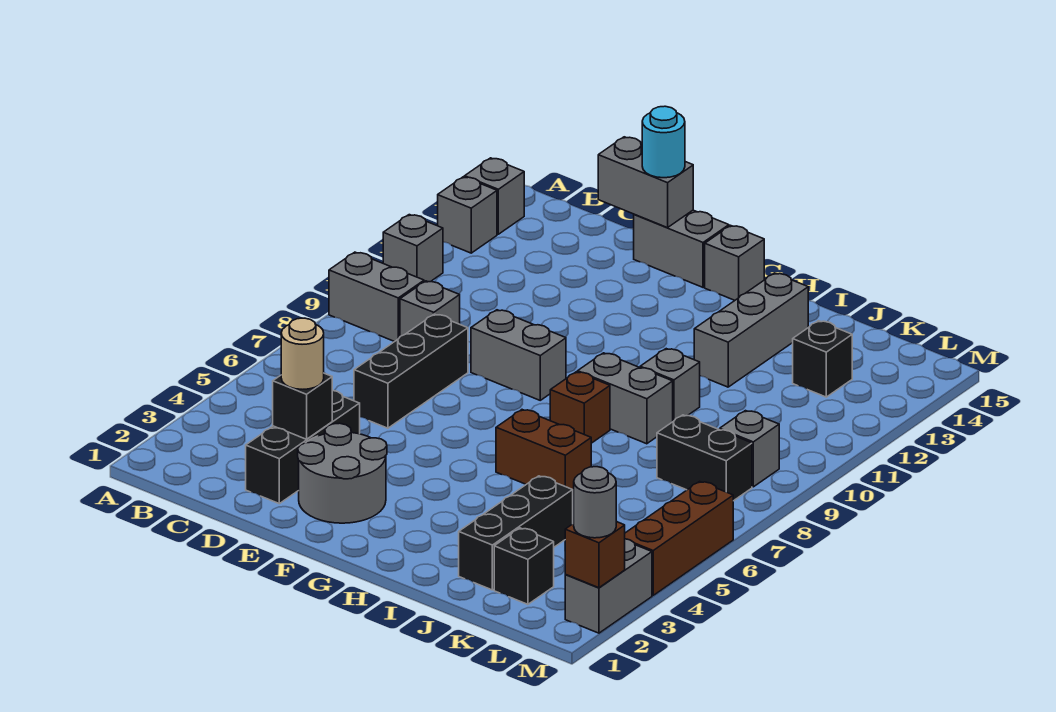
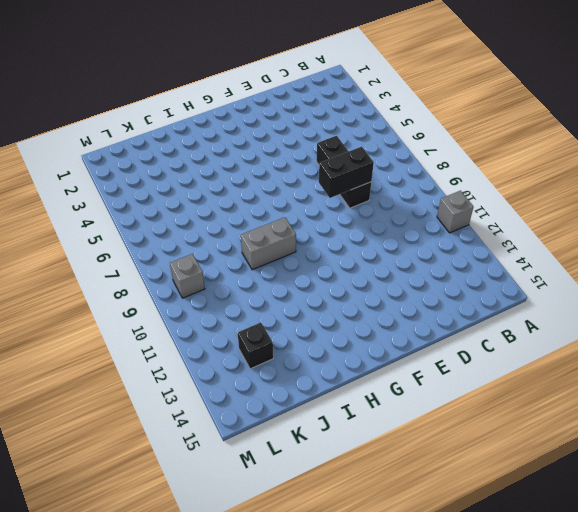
black brick D8:E8 level 2 -> black brick K8:L8 level 1
none -> grey brick A9:B9 level 1
none -> grey brick A13 level 1
none -> grey brick A14 level 1

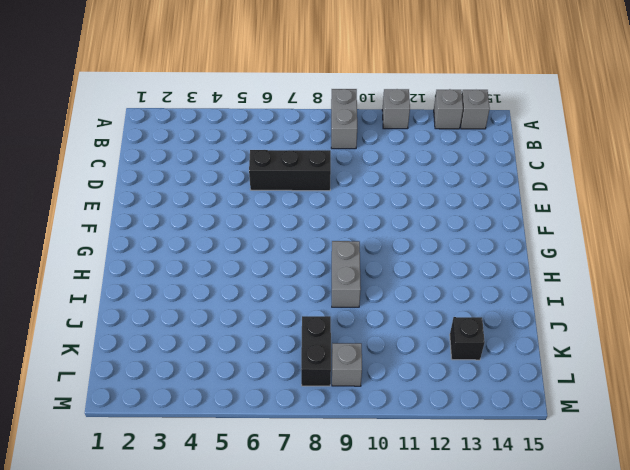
none -> grey brick C9 level 1
none -> black brick D2:D4 level 1
none -> grey round brick E2:F3 level 1

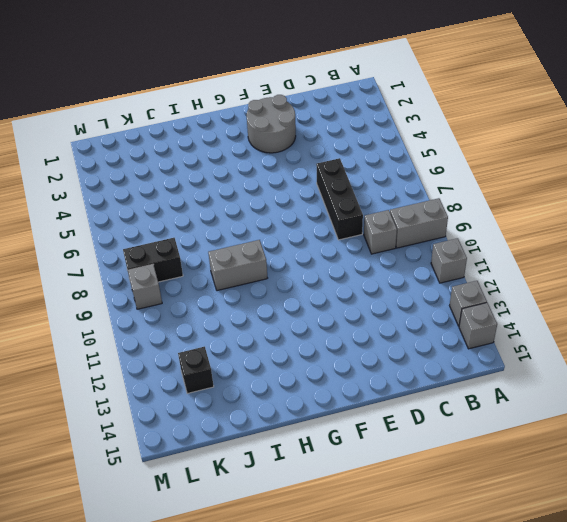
none -> black brick D2:D4 level 1
none -> grey brick E9:F9 level 1
none -> grey brick E15:F15 level 1

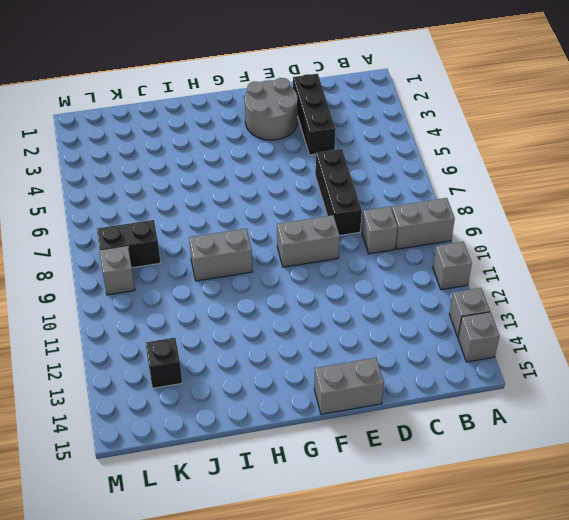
none -> grey brick G15 level 1
none -> brown brick H6:I6 level 1
none -> brown brick H8 level 1

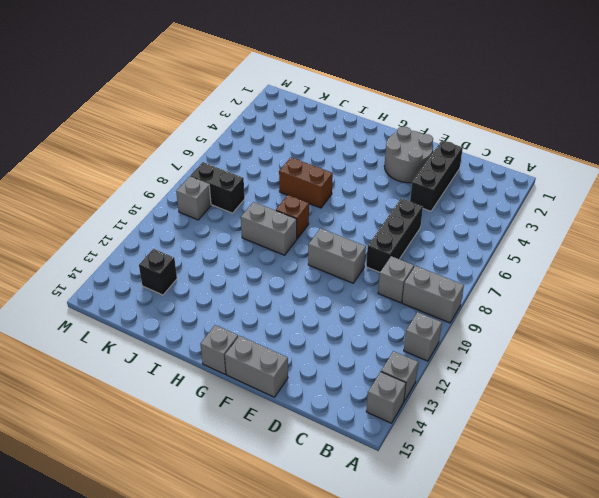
none -> grey brick I10 level 1
none -> grey brick I12:I14 level 1
none -> black brick J2:J4 level 1

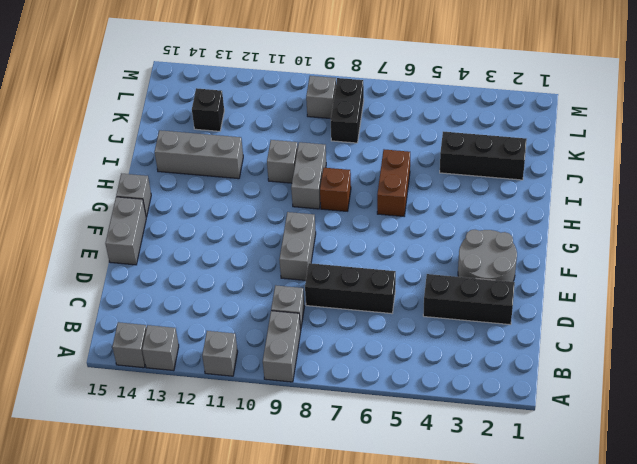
none -> black brick K2 level 1
none -> grey brick M2:M3 level 1
none -> brown brick M4:M6 level 1

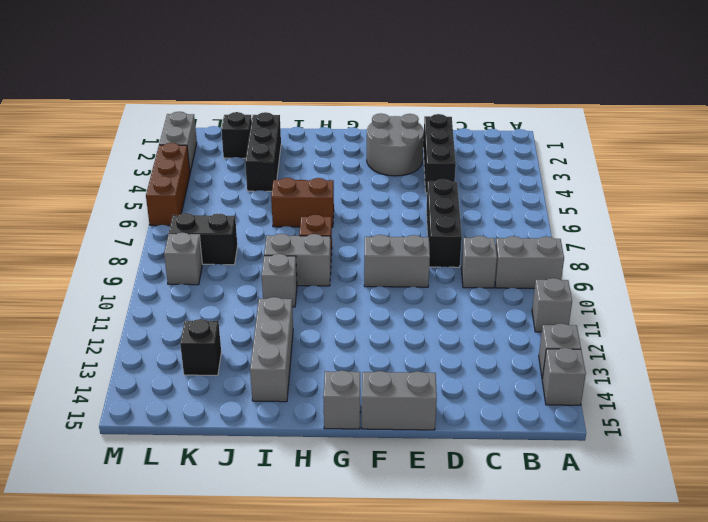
none -> black brick D3 level 2
none -> grey brick D15:E15 level 2
none -> brown brick M2 level 2

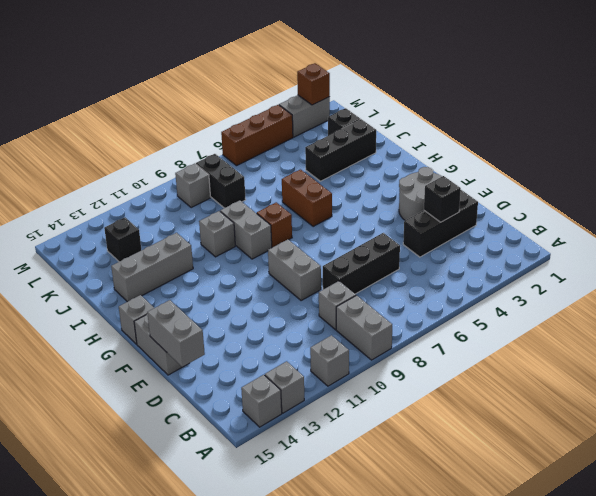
none -> tan round brick D3 level 3
none -> cyan round brick E15 level 3
none -> grey round brick M2 level 3

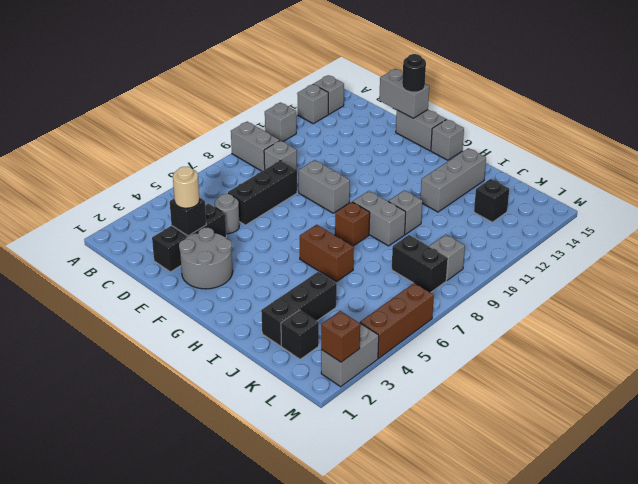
grey round brick D5 level 1 -> grey round brick M2 level 3
black round brick E15 level 3 -> cyan round brick E15 level 3

